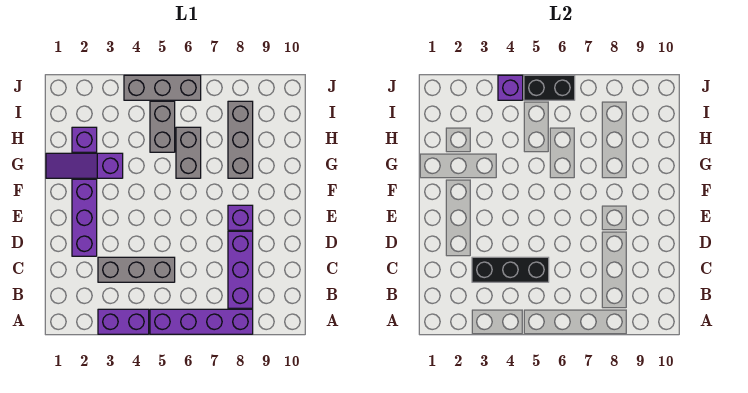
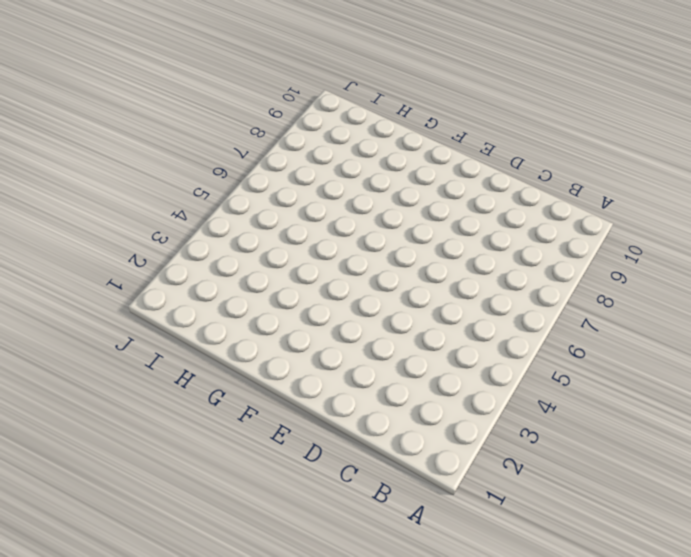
none -> purple brick A3:A4 level 1
none -> purple brick A5:A8 level 1
none -> purple brick B8:D8 level 1

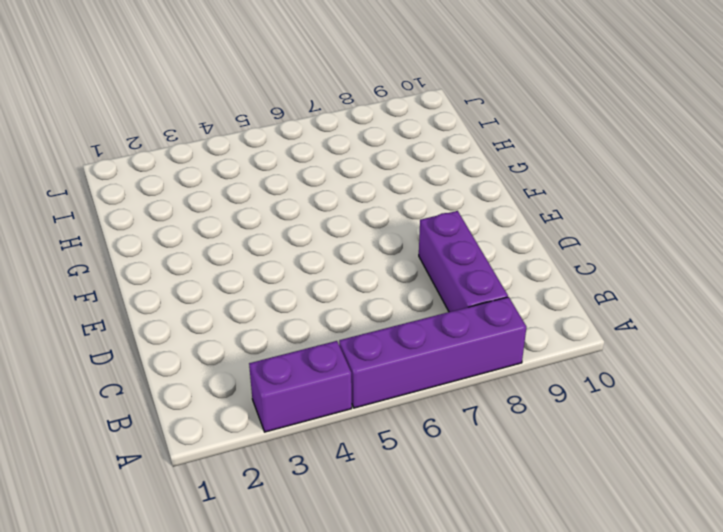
none -> grey brick C3:C5 level 1
none -> purple brick D2:F2 level 1
none -> purple brick E8 level 1

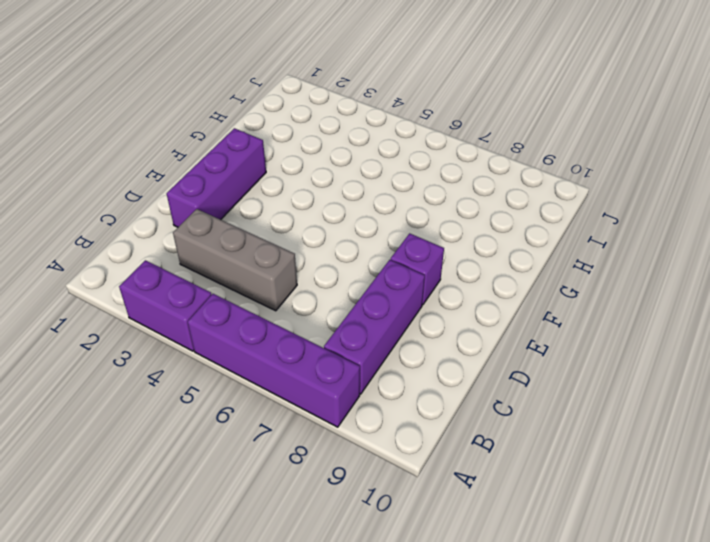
none -> purple slope G1:G3 level 1 top 3
none -> grey brick G6:H6 level 1
none -> grey brick G8:I8 level 1

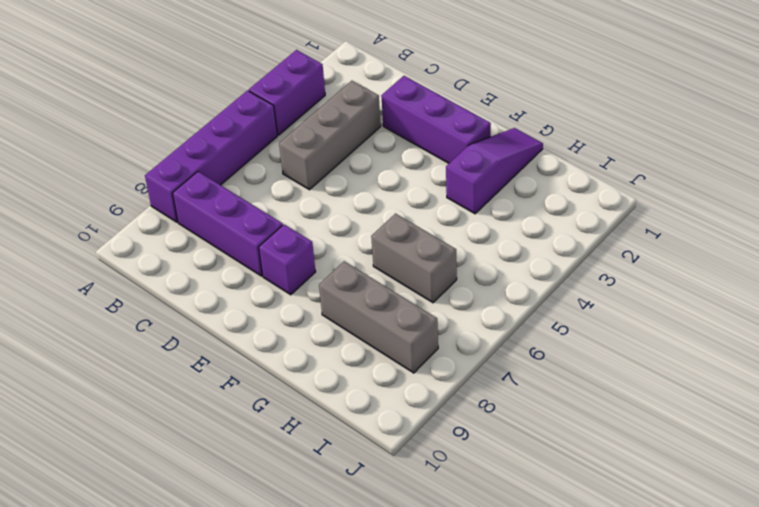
none -> purple brick H2 level 1
none -> grey brick H5:I5 level 1
none -> grey brick J4:J6 level 1

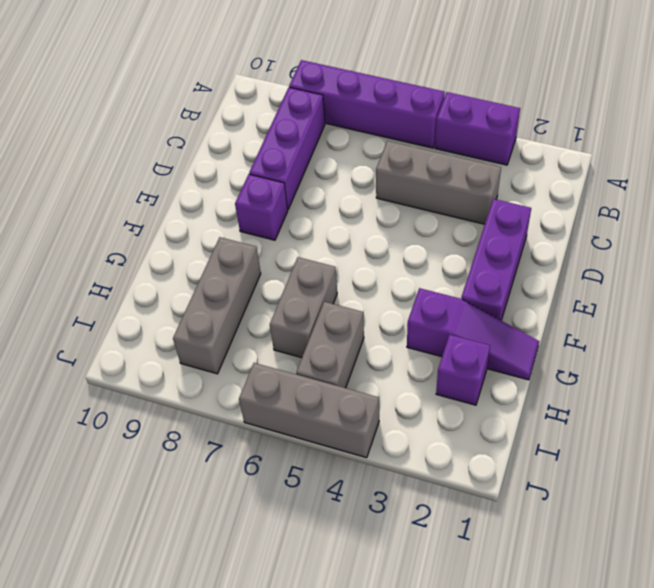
none -> black brick C3:C5 level 2
none -> purple brick J4 level 2
none -> black brick J5:J6 level 2

